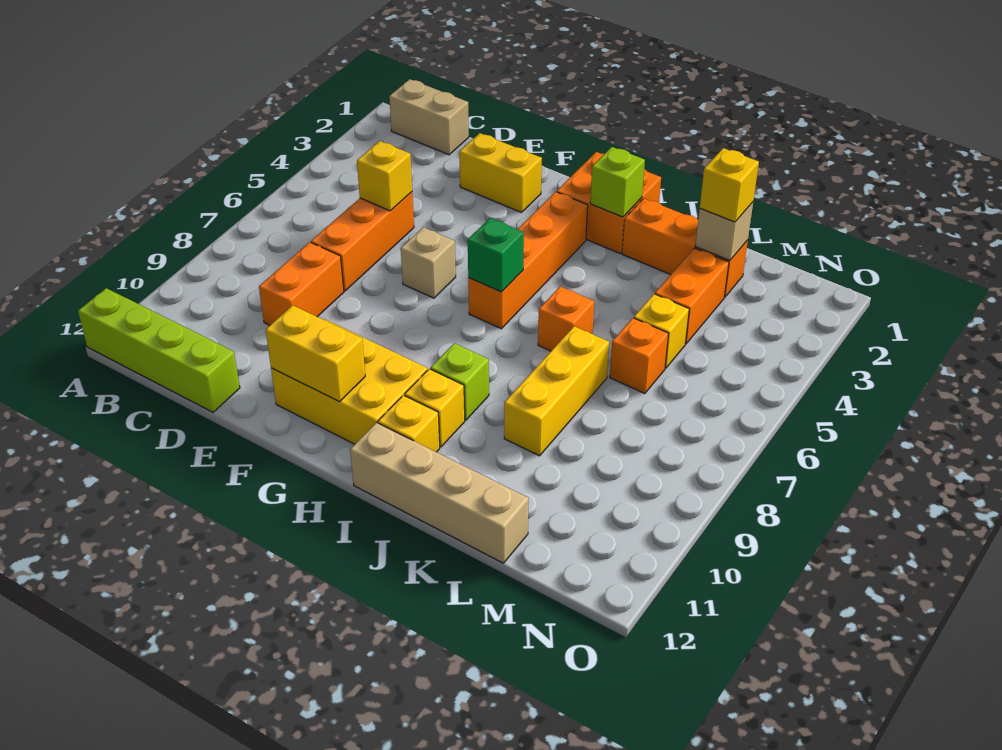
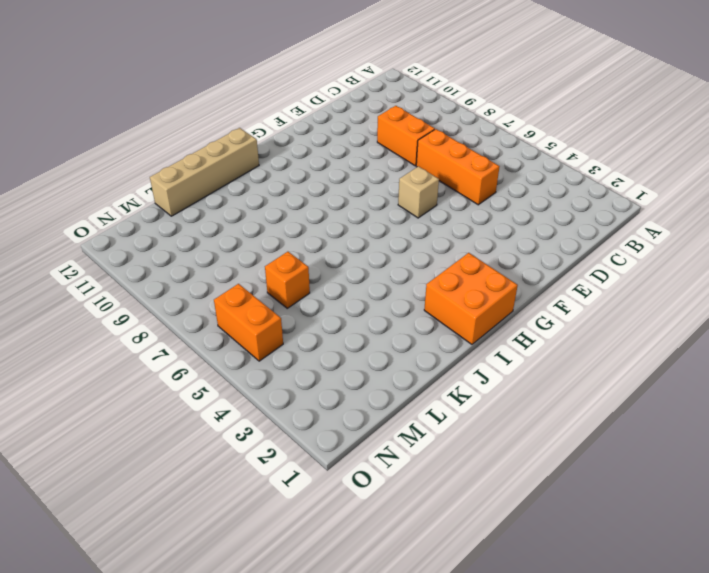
orange brick N5:N6 level 1 -> orange brick L3:L4 level 1
none -> lime brick A12:D12 level 1
none -> tan brick B1:C1 level 1
none -> yellow brick E2:F2 level 1

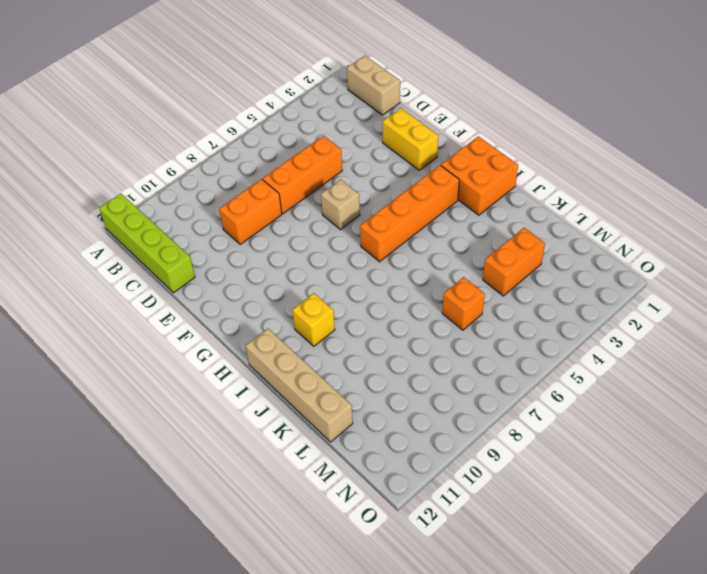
none -> yellow brick F10:H11 level 1
none -> lime brick I9 level 1
none -> yellow brick I11 level 1

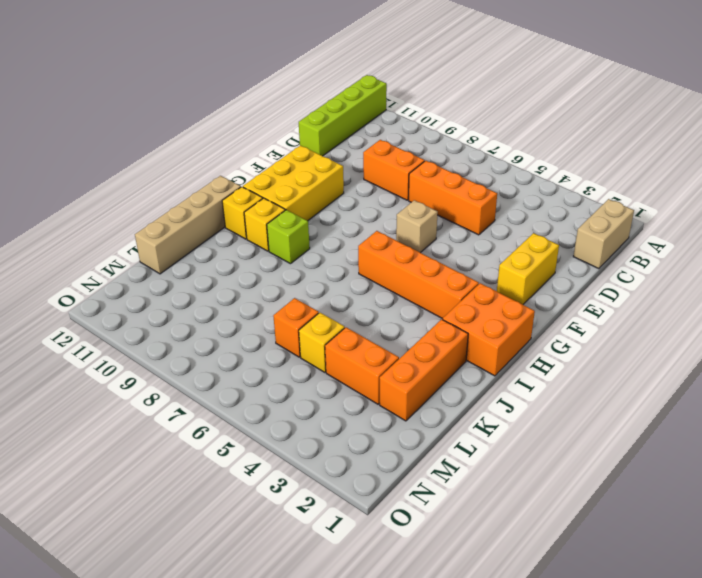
none -> orange brick J6 level 1
none -> yellow brick K7:K9 level 1
none -> yellow brick D5 level 2

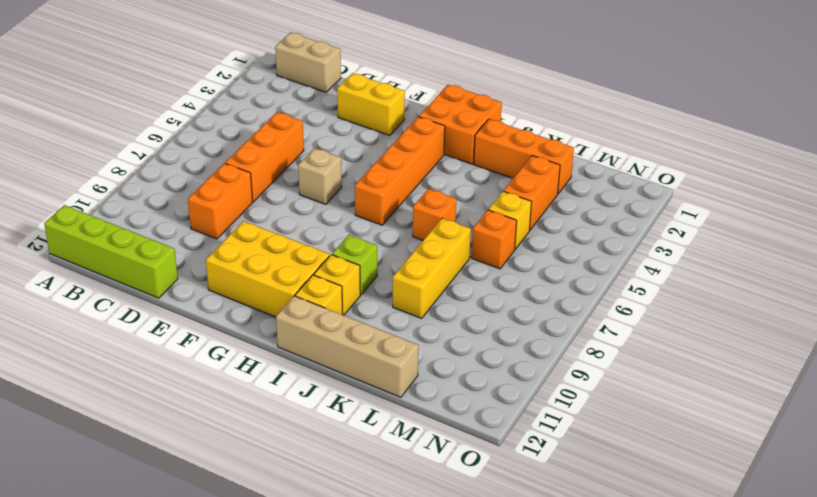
none -> yellow brick D5 level 2
none -> yellow brick F11:G11 level 2
none -> green brick H6 level 2

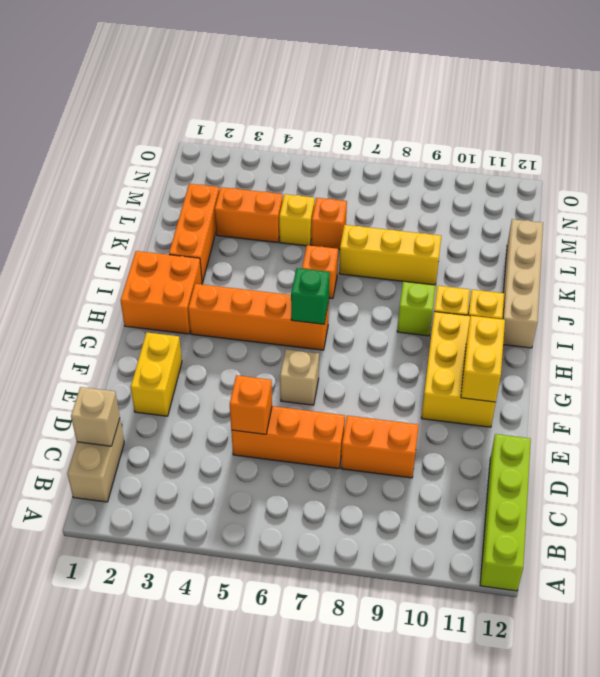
tan brick C1 level 2 -> tan brick L2 level 2
orange brick D5 level 2 -> yellow brick D5 level 2
none -> lime brick I2 level 2
none -> yellow brick L2 level 3

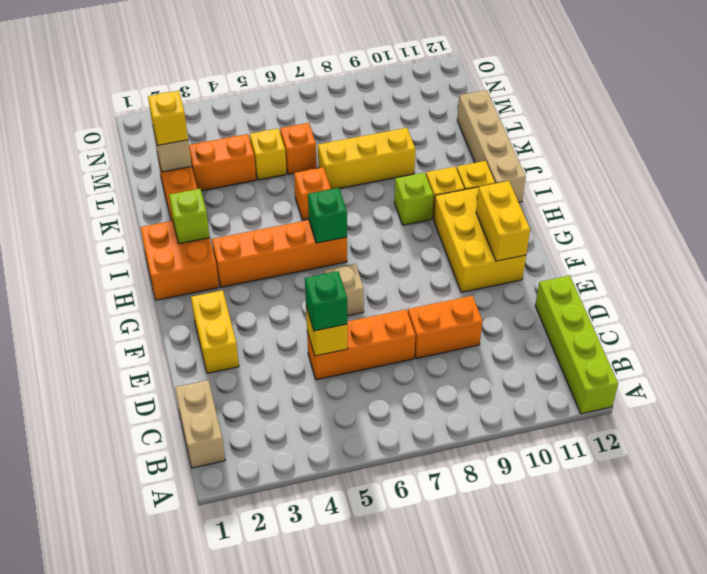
green brick D5 level 3 -> none

